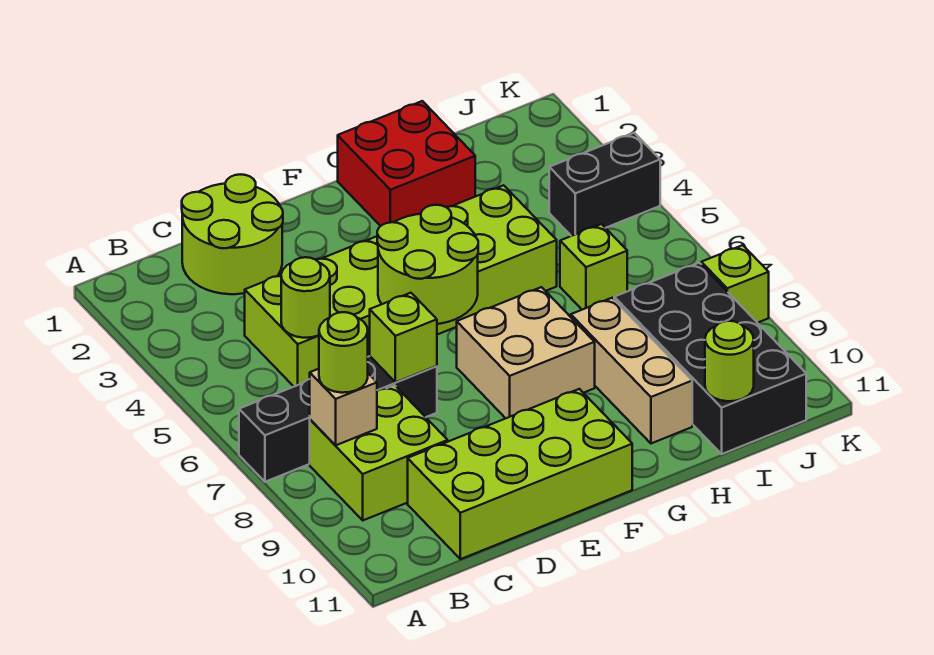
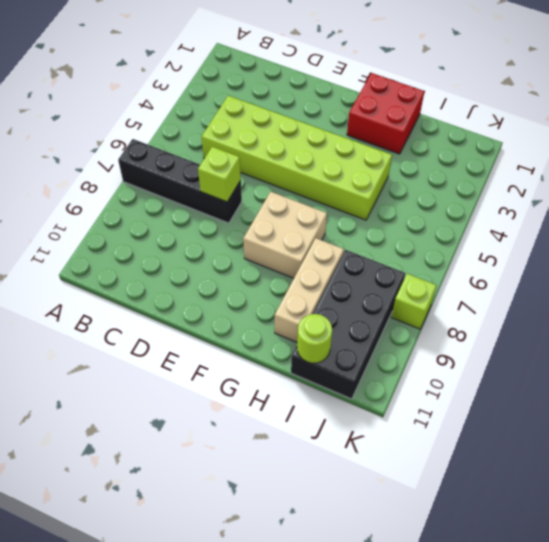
none -> lime brick B8:C9 level 1
none -> lime round brick C1:D2 level 1
none -> lime brick C10:F11 level 1

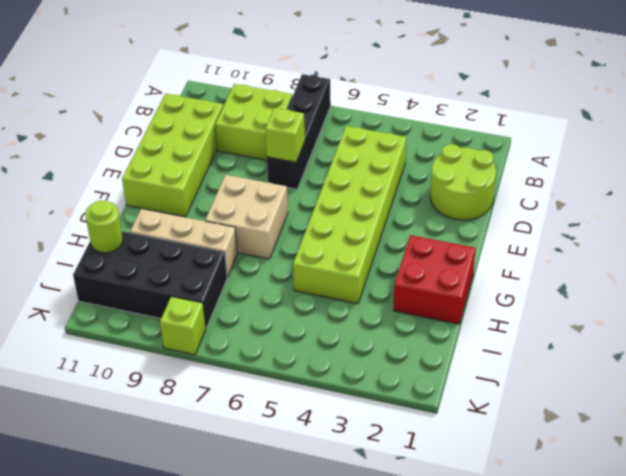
none -> lime brick I6 level 1
none -> black brick J4:K4 level 1
none -> tan brick B8 level 2

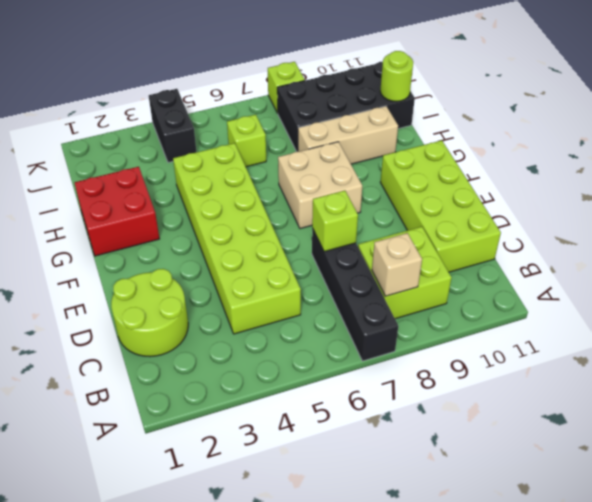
none -> lime round brick C5 level 2
none -> lime round brick E5:F6 level 2
none -> lime round brick B8 level 3

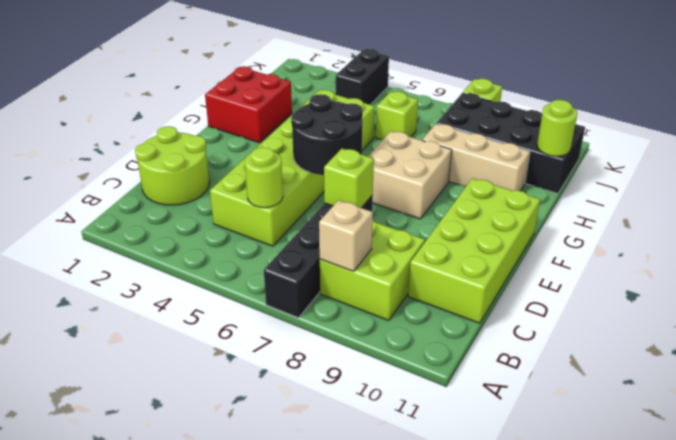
black round brick E5:F6 level 2 -> lime round brick E5:F6 level 2
none -> lime round brick B8 level 3

